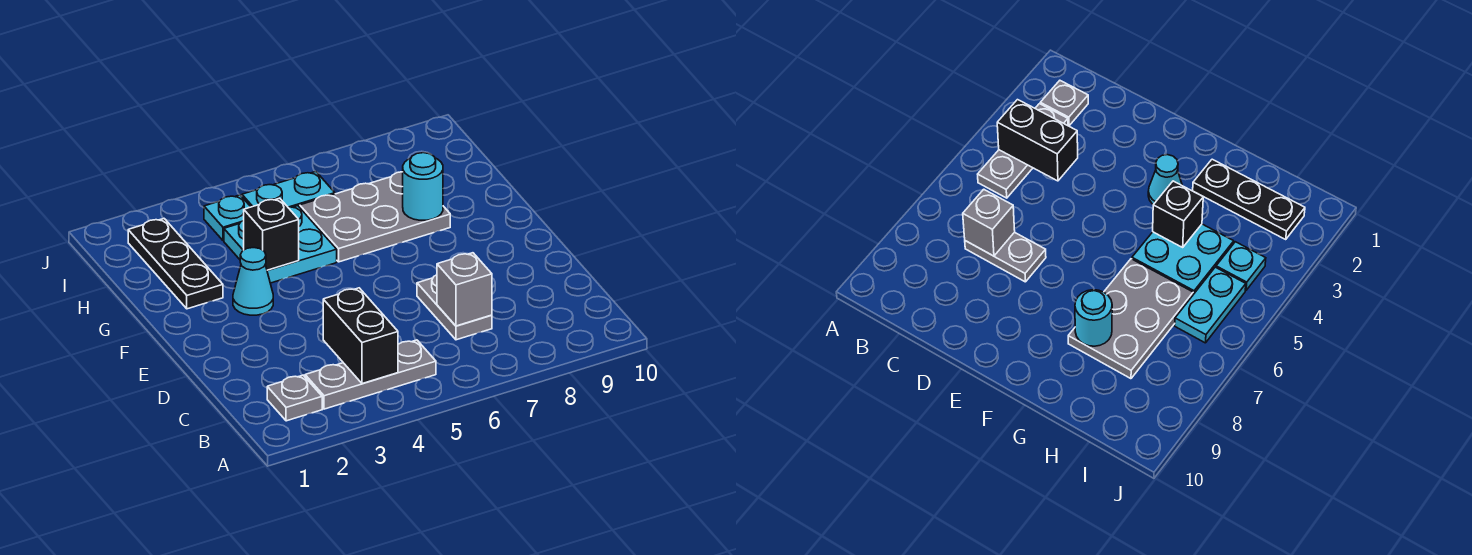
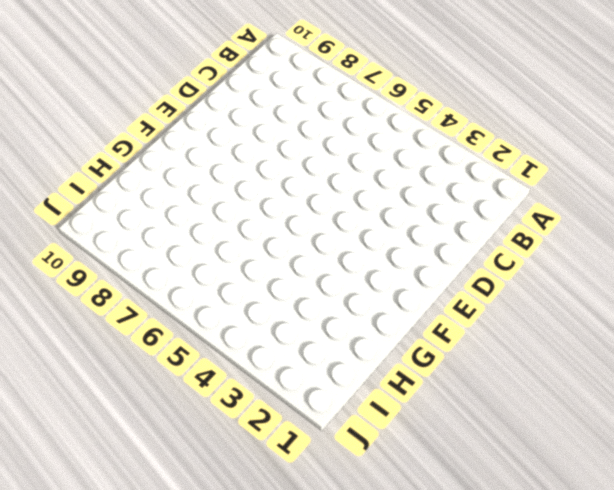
none -> grey plate B2 level 1
none -> grey plate B3:B5 level 1
none -> grey plate C7:D7 level 1

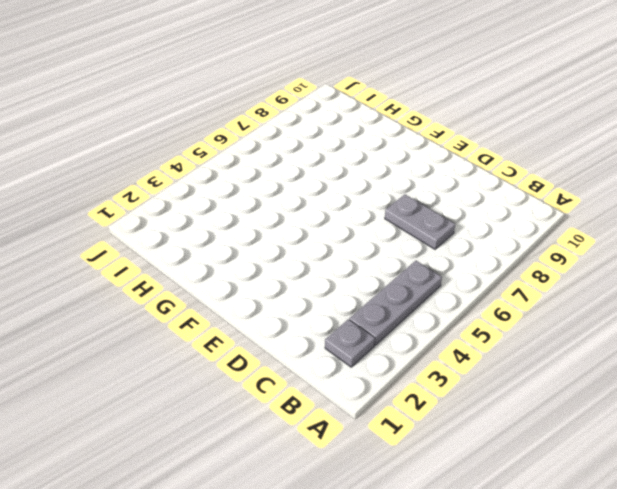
none -> cyan cone F3 level 1
none -> black plate G2:I2 level 1
none -> cyan plate G4:H5 level 1

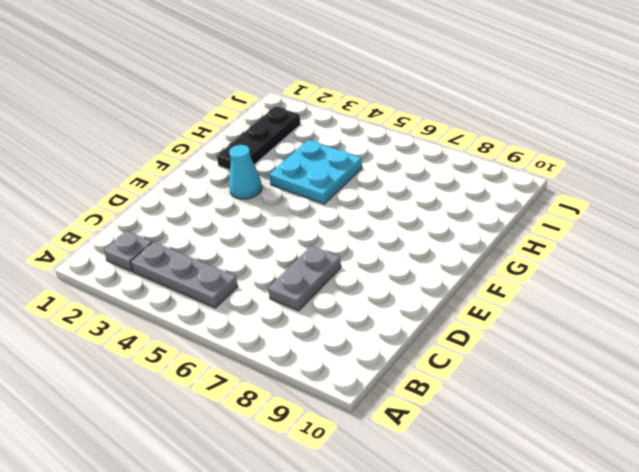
none -> grey plate G6:H8 level 1
none -> cyan plate I4 level 1
none -> cyan plate I5:I6 level 1

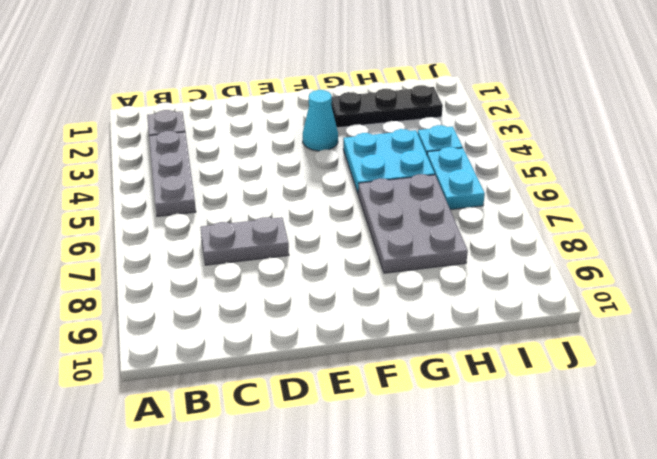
none -> black brick B4:C4 level 2
none -> grey brick C7 level 2
none -> black brick G4 level 2

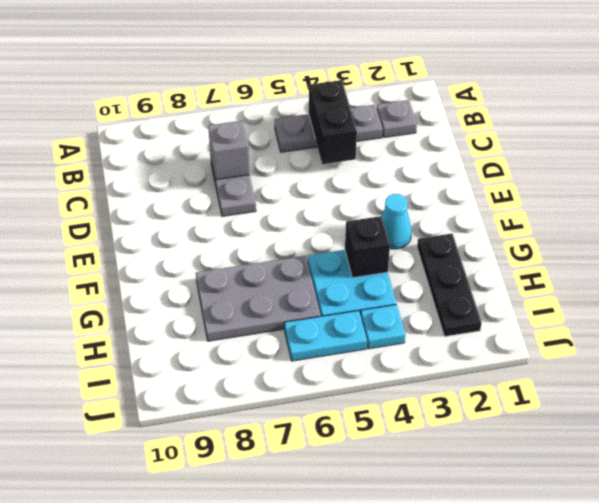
none -> cyan round brick G8 level 2

